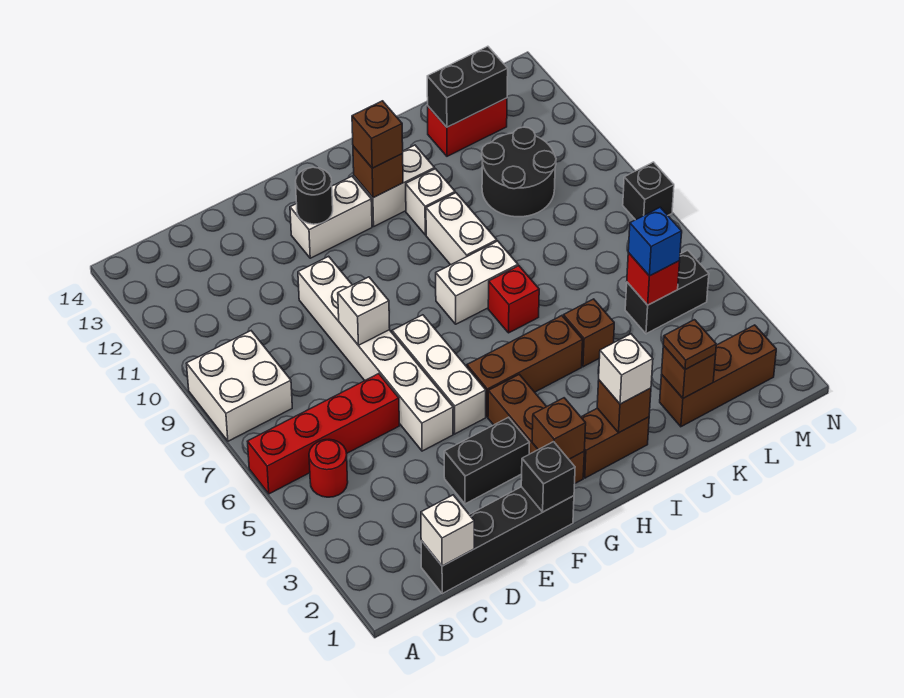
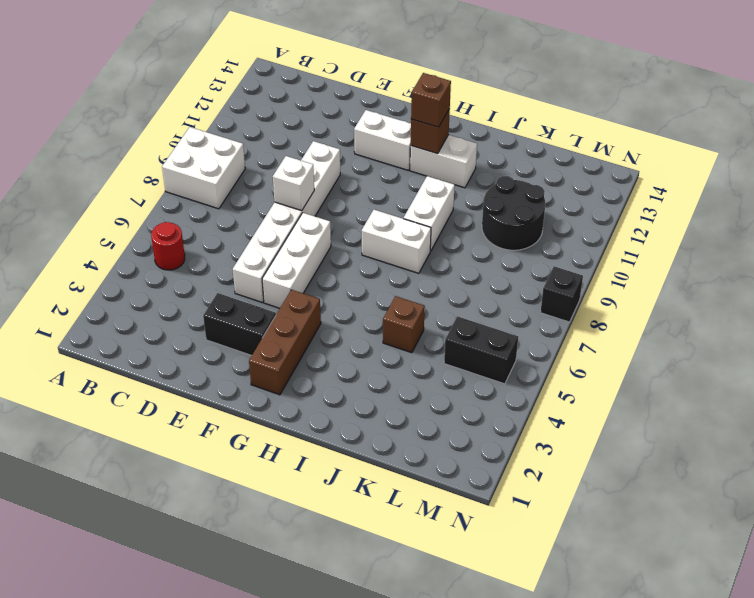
none -> red brick A6:D6 level 1
none -> black brick C1:F1 level 1
none -> brown brick G5:I5 level 1
none -> brown brick H2:I2 level 1

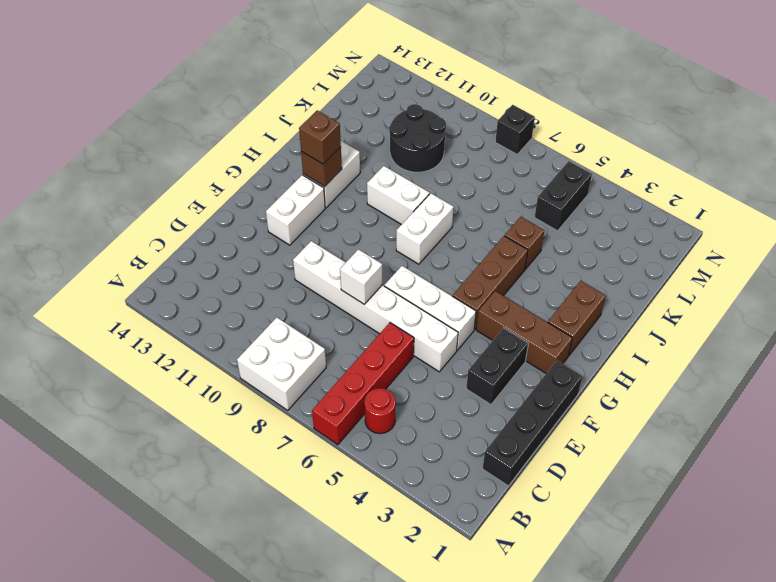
none -> red brick I7 level 1
none -> white brick I11 level 1
none -> brown brick K2:M2 level 1
none -> red brick K13:L13 level 1

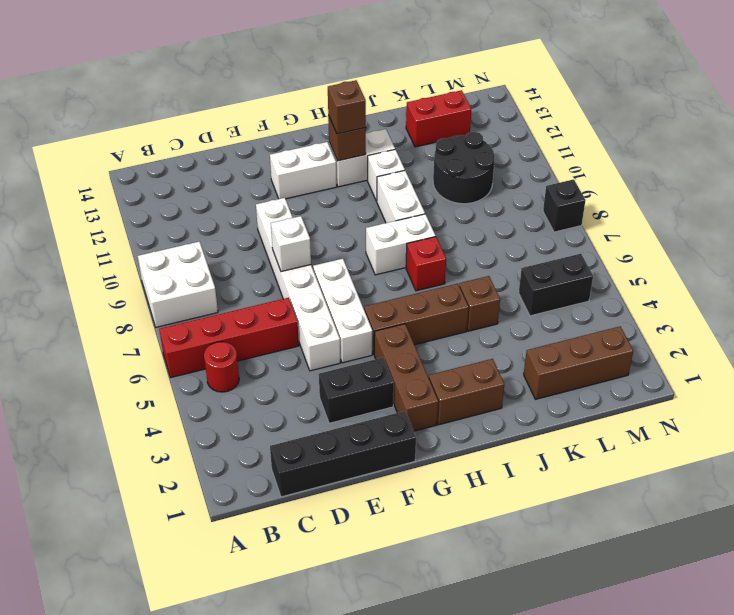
none -> white brick C1 level 2
none -> black brick F1 level 2
none -> black round brick F12 level 2
none -> brown brick G2 level 2

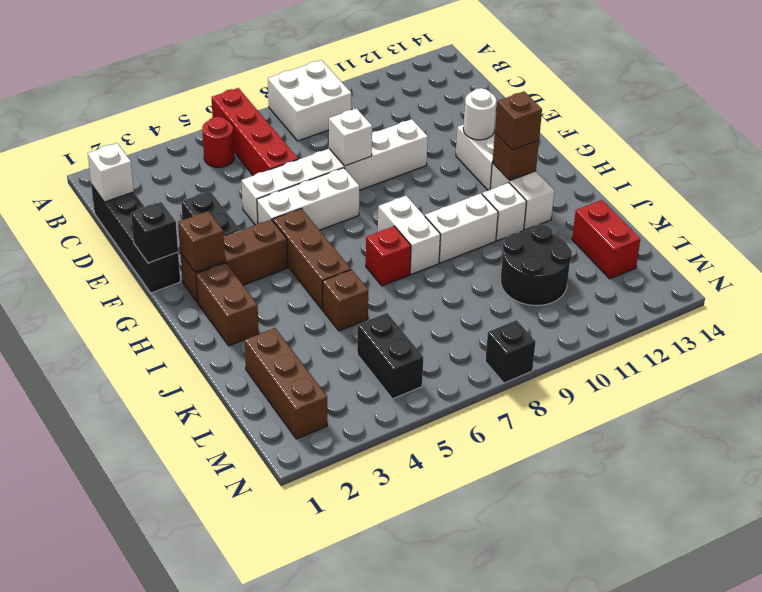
white round brick F12 level 2 -> black round brick F12 level 2
none -> brown brick I2 level 2
none -> brown brick K2 level 2
none -> black brick K13:L13 level 2
none -> red brick L5 level 2

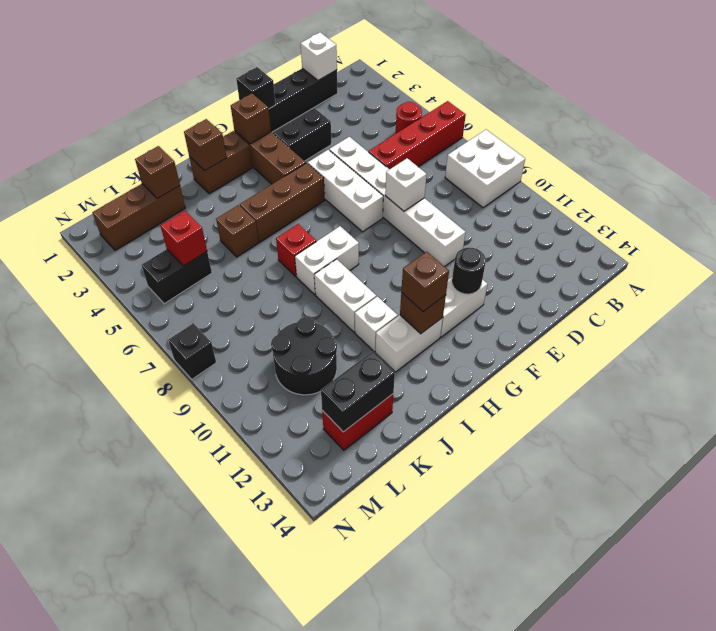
none -> white brick I2 level 3
none -> brown plate K2 level 3
none -> blue brick L5 level 3

